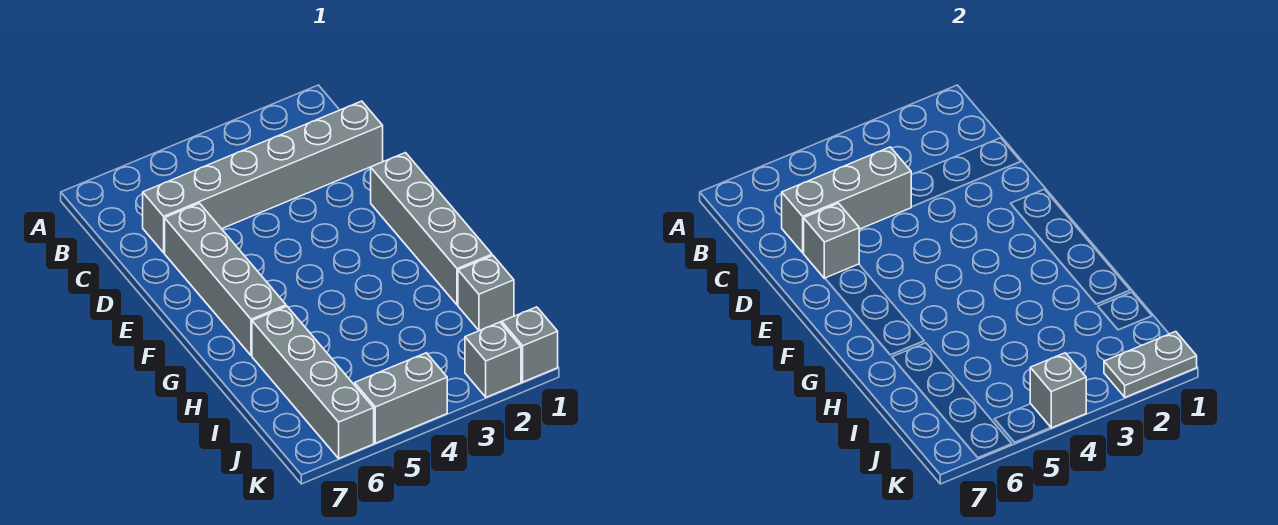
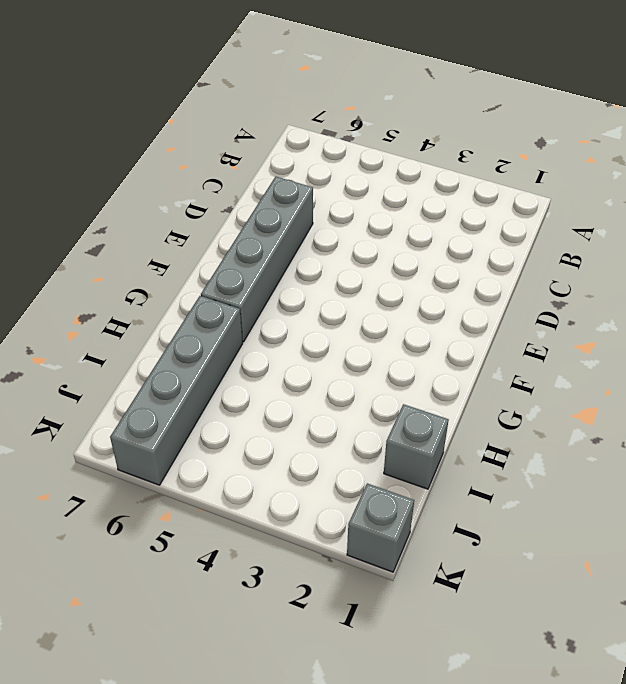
none -> grey brick C1:C6 level 1
none -> grey brick E1:H1 level 1
none -> grey brick K2 level 1

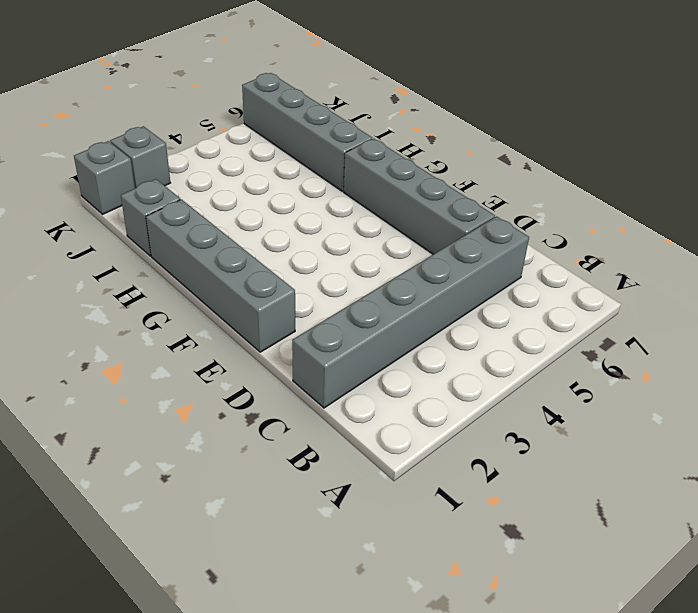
none -> grey brick K4:K5 level 1
none -> grey brick C4:C6 level 2
none -> grey brick D6 level 2

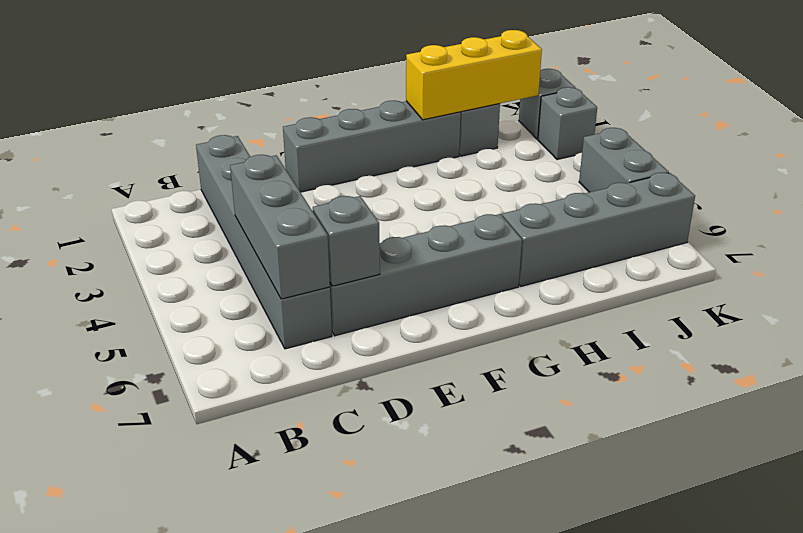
yellow brick H1:J1 level 2 -> none
none -> grey plate K1:K2 level 2
none -> grey brick K4 level 2

